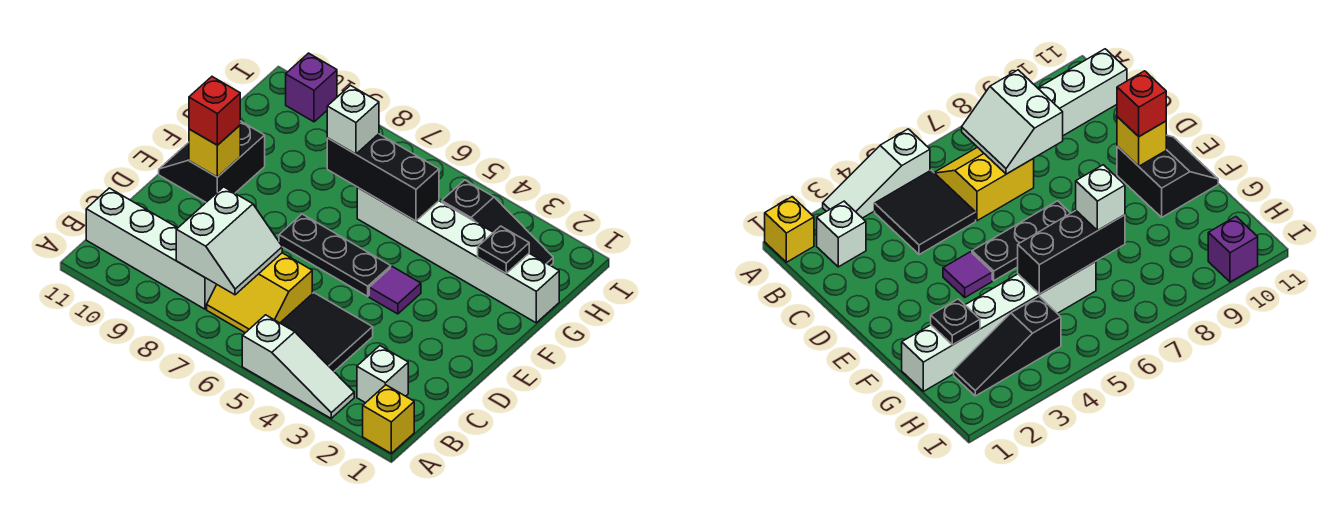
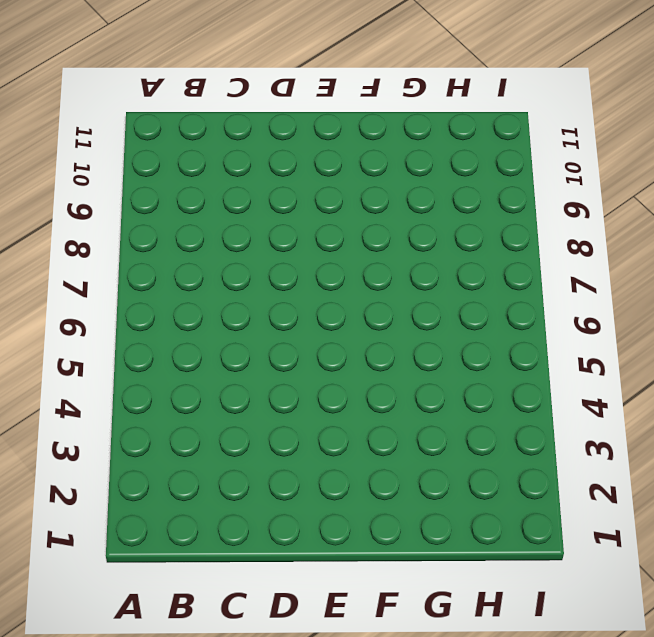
none -> yellow brick A1 level 1
none -> white slope A3:A5 level 1 top 5
none -> white brick B2 level 1

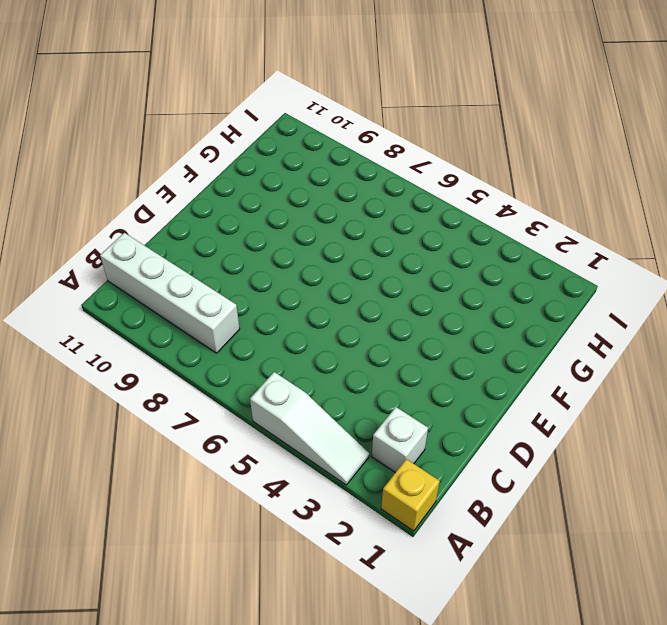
none -> black tile B4:C5 level 1
none -> yellow slope B6:C7 level 1 top C
none -> purple tile E4 level 1

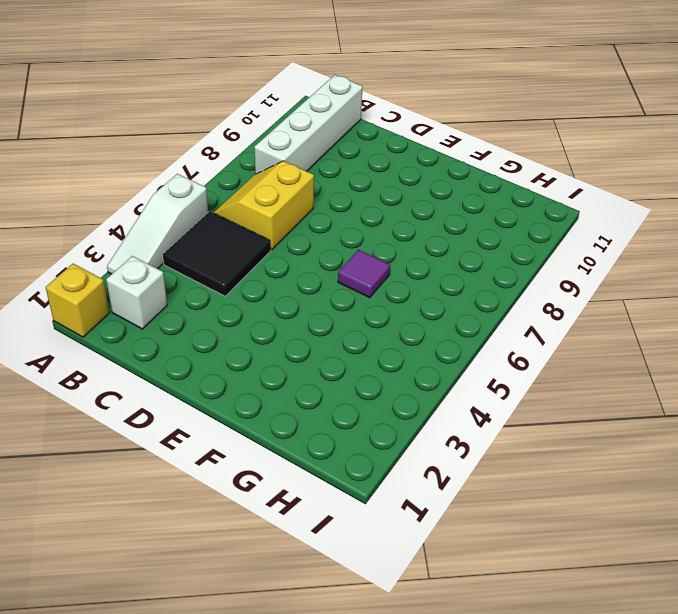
purple tile F6 level 1 -> purple tile E4 level 1
none -> black plate E5:E7 level 1
none -> black slope E10:F11 level 1 top 10
none -> white brick G1:G6 level 1

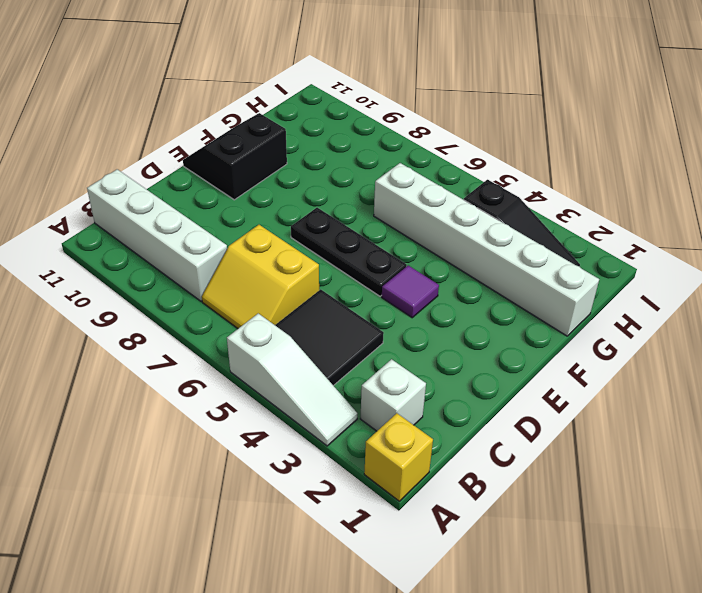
none -> purple brick I10 level 1
none -> white slope B7:C8 level 2 top 8
none -> yellow brick E10 level 2

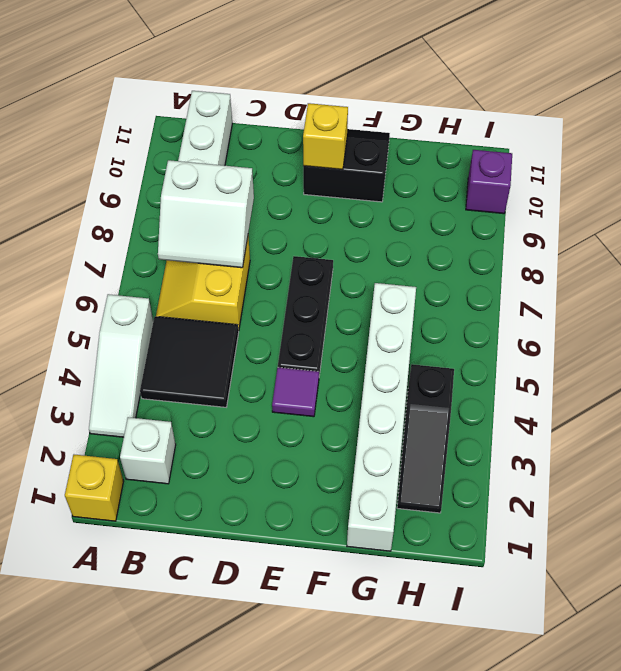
none -> black plate G2 level 2
none -> black brick G5:G7 level 2
none -> red brick E10 level 3

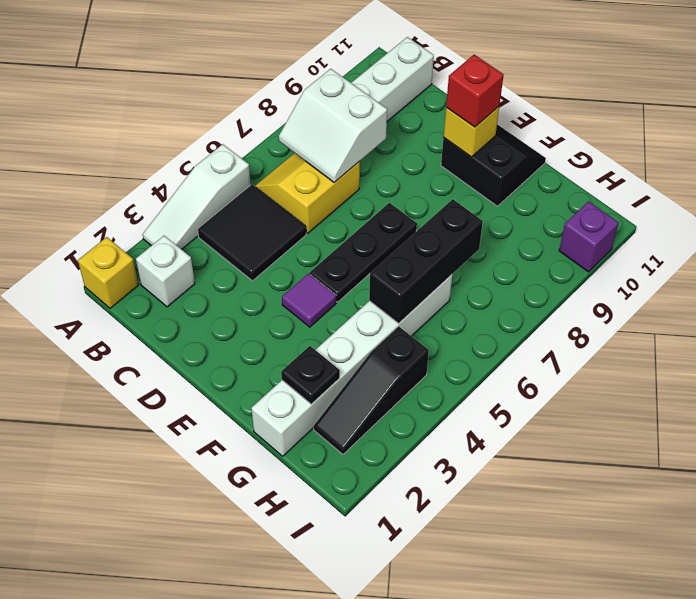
none -> white brick G7 level 3

